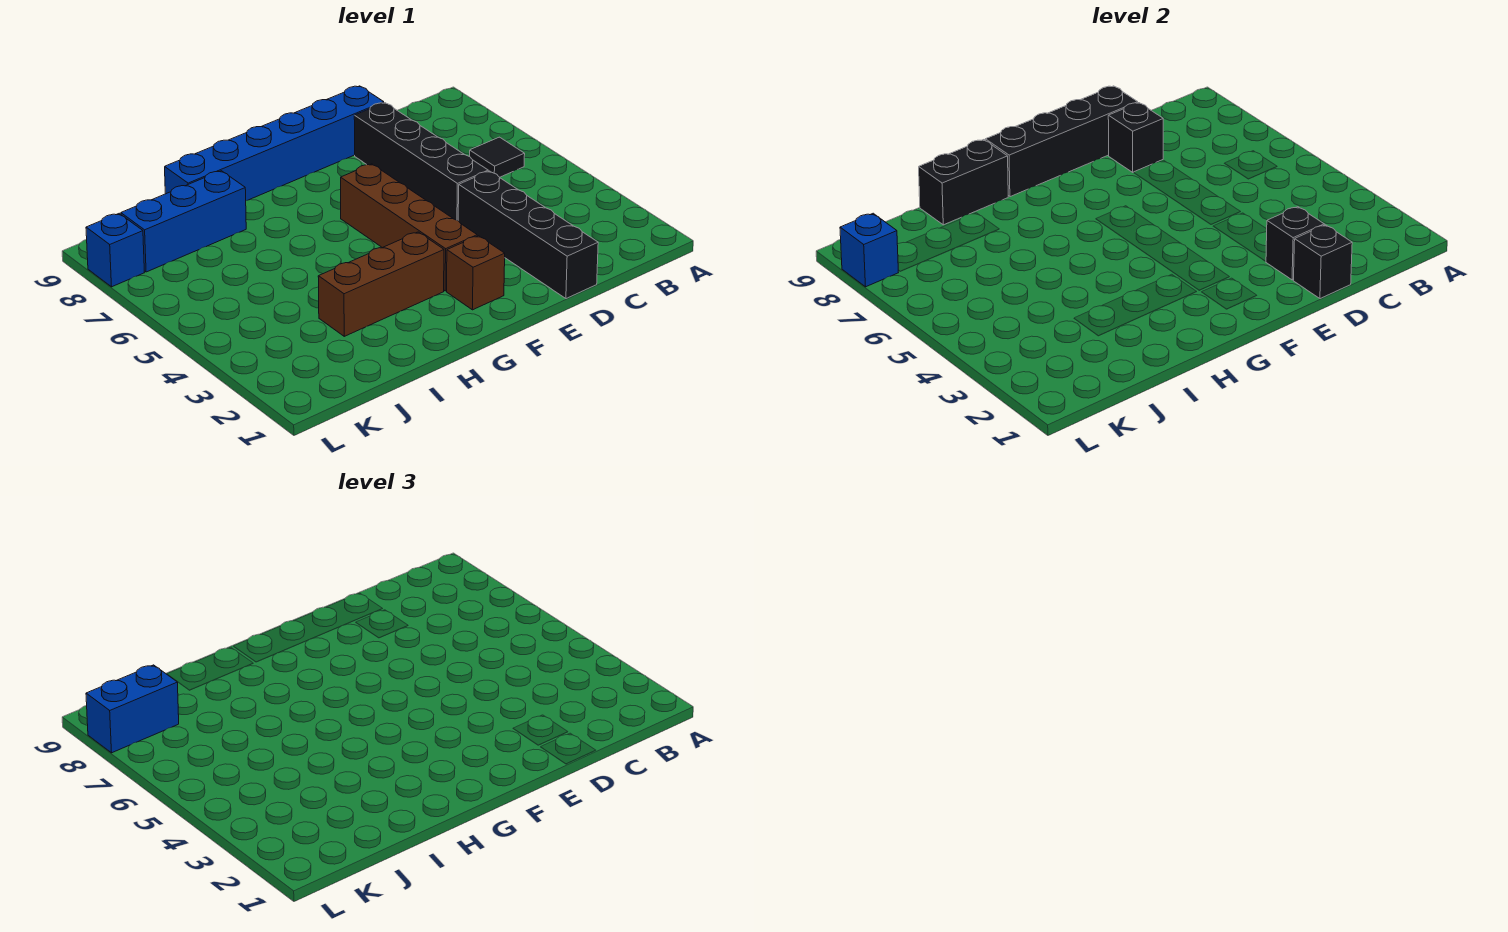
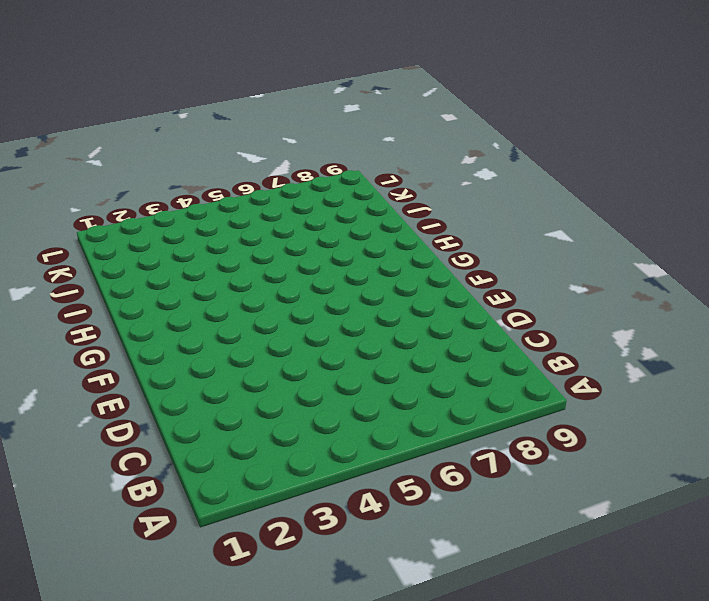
none -> black tile B6 level 1
none -> black brick D1:D4 level 1
none -> black brick D5:D8 level 1

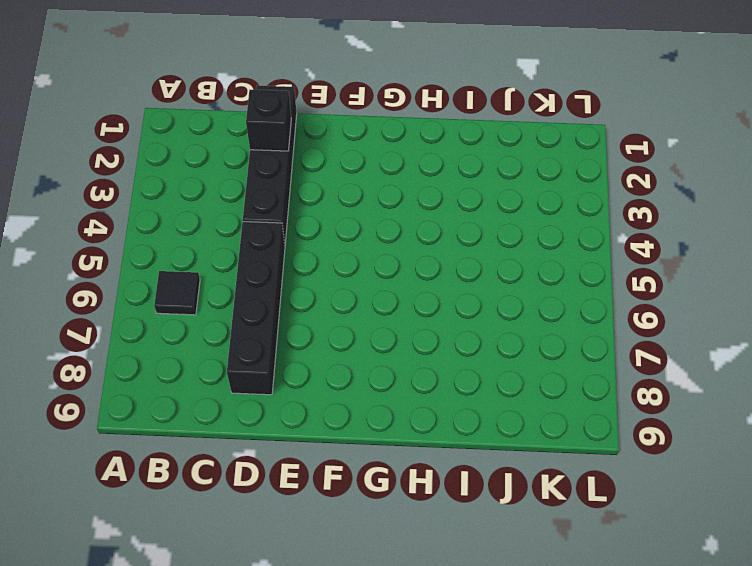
none -> blue brick D9:I9 level 1
none -> brown brick F2 level 1
none -> brown brick F3:F6 level 1

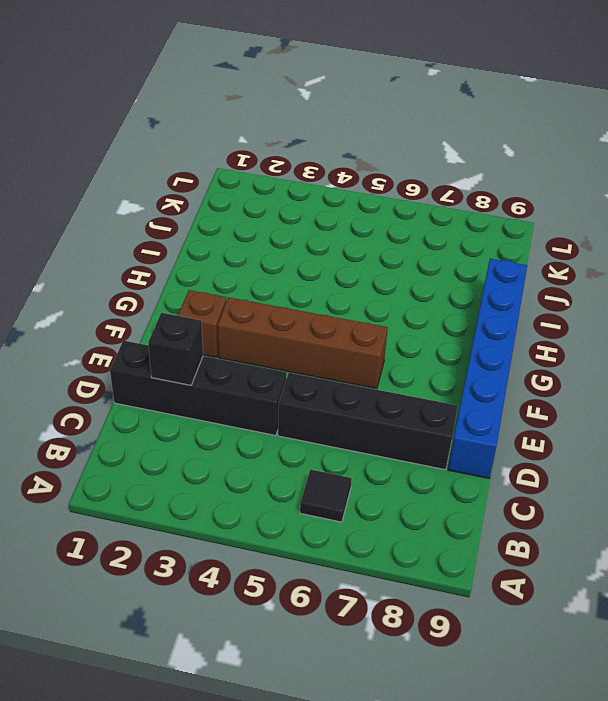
none -> brown brick G3:I3 level 1
none -> blue brick I8:K8 level 1
none -> blue brick L8 level 1

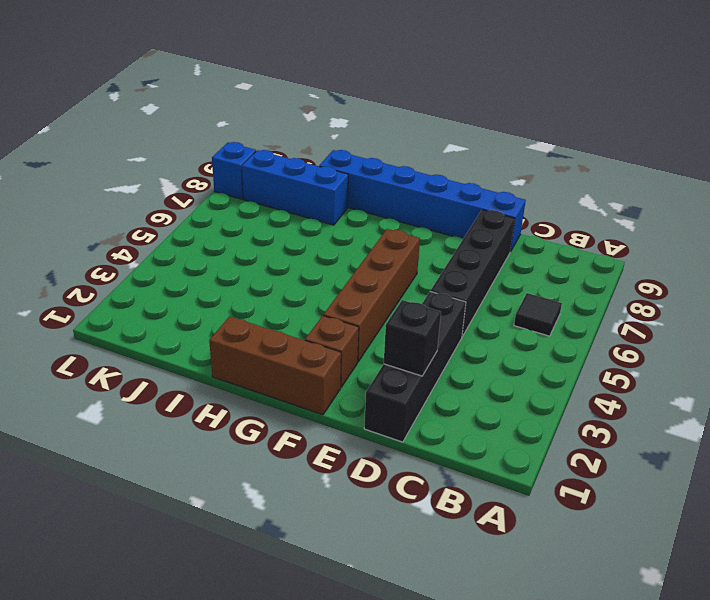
brown brick F1:H1 level 1 -> brown brick G3:I3 level 1
none -> black brick D1 level 2
none -> black brick D8 level 2
none -> black brick D9:G9 level 2

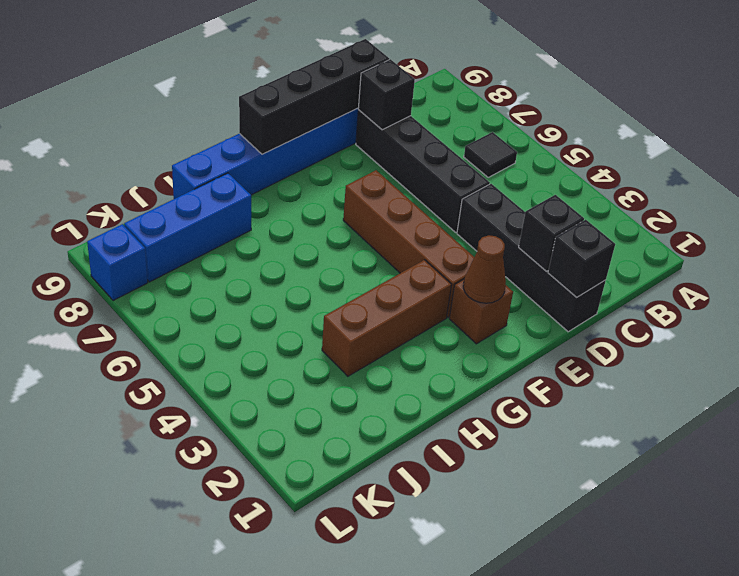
brown cone F2 level 2 -> none
none -> black brick H9:I9 level 2
none -> blue brick L8 level 2
none -> blue brick K8:L8 level 3

